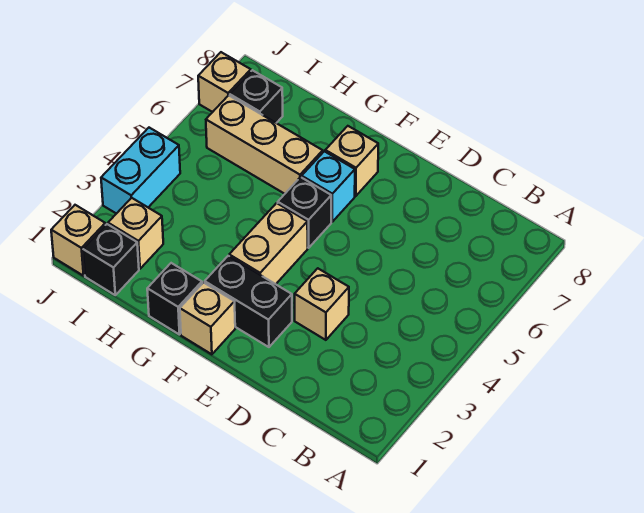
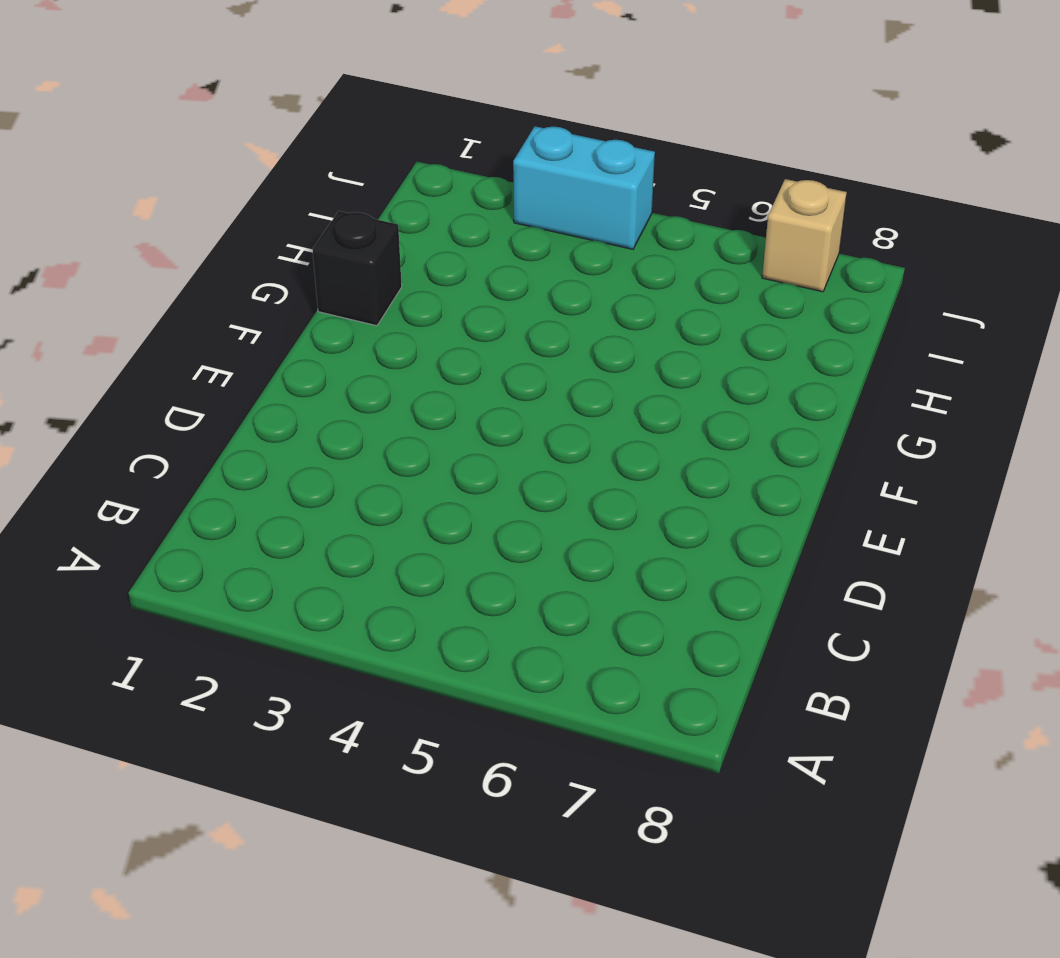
none -> tan brick D3 level 1
none -> black brick E2:F2 level 1
none -> tan brick F1 level 1

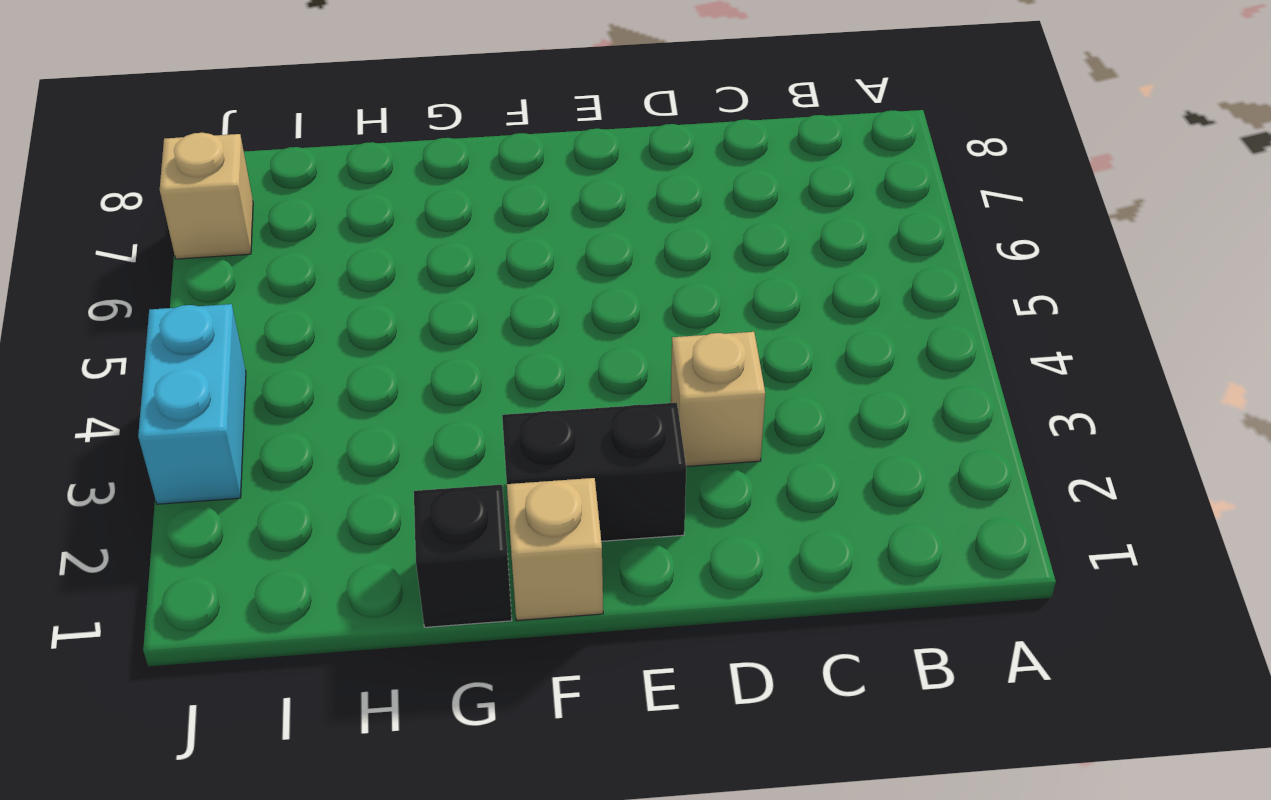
none -> tan brick F3:F4 level 1
none -> black brick F5 level 1
none -> cyan brick F6 level 1

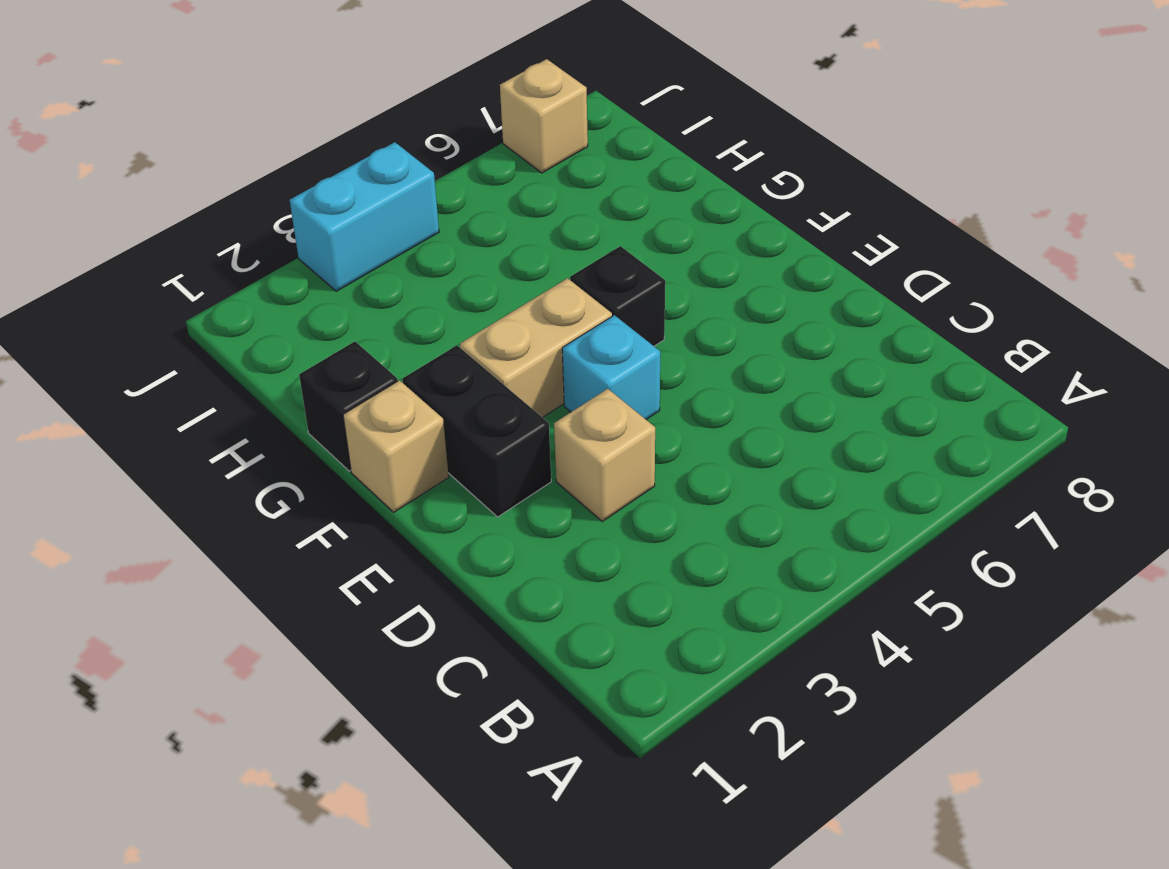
cyan brick E4 level 1 -> cyan brick F6 level 1
none -> tan brick F7 level 1
none -> tan brick G6:I6 level 1
none -> black brick I1 level 1

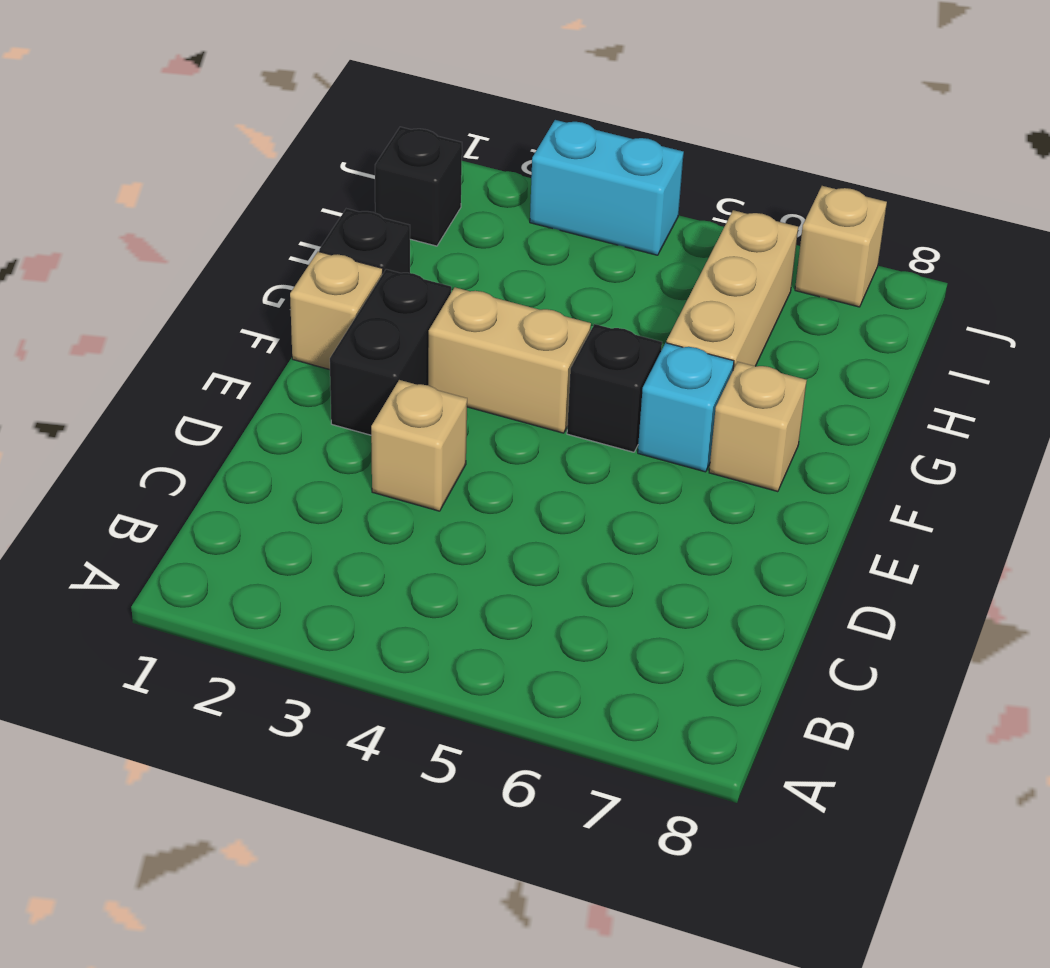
none -> tan brick I2 level 1
none -> black brick I7 level 1
none -> tan brick J1 level 1

